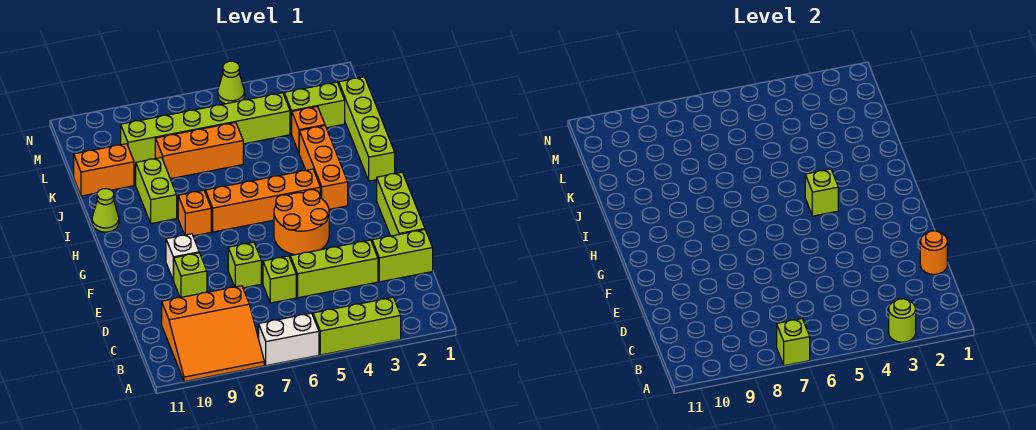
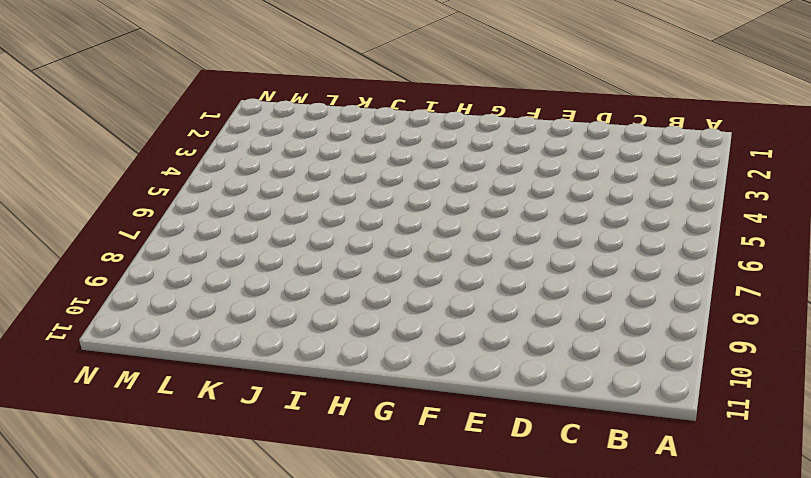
none -> lime brick A3:A5 level 1
none -> white brick A6:A7 level 1
none -> orange slope A8:C10 level 1 top C

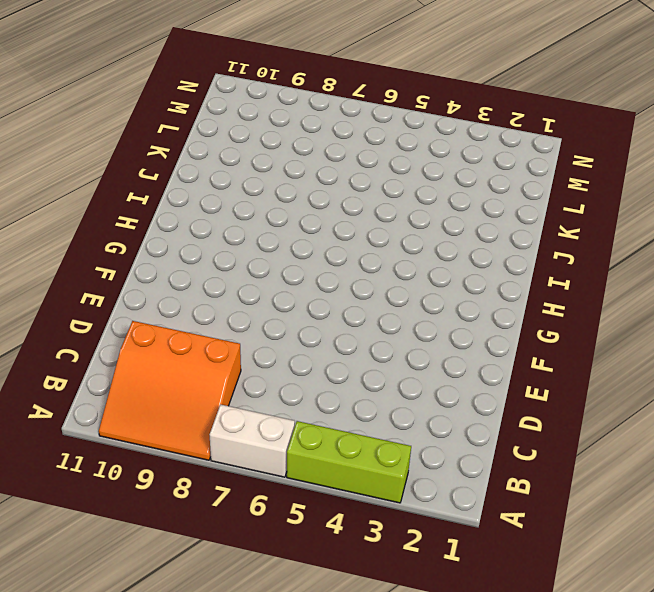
none -> lime brick D1:D2 level 1
none -> lime brick D3:D5 level 1
none -> lime brick D6 level 1

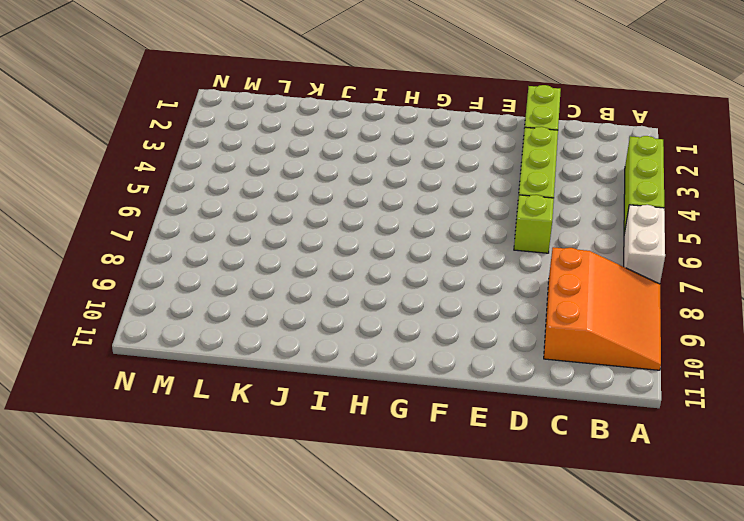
none -> lime brick E1:G1 level 1
none -> lime brick E7 level 1
none -> lime brick E9 level 1

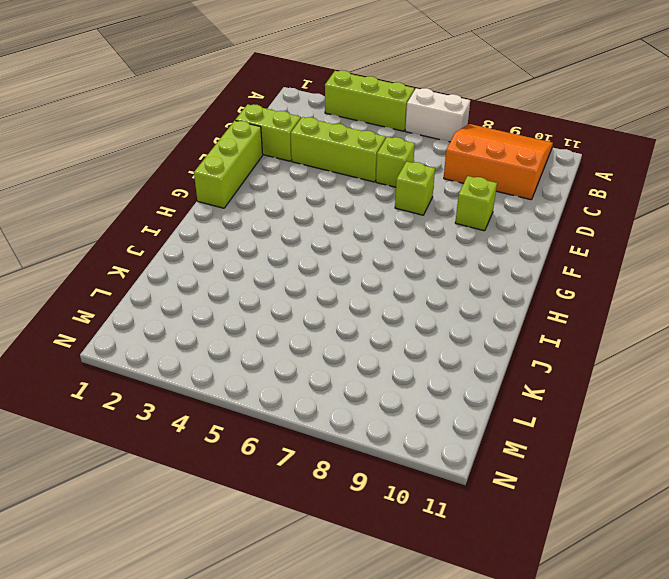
none -> orange round brick F4:G5 level 1
none -> white brick F9 level 1
none -> orange brick H3:J3 level 1

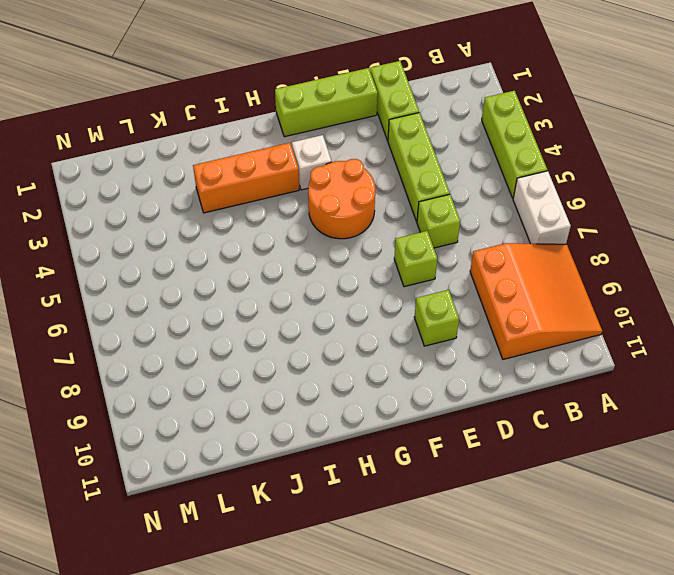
white brick G3 level 1 -> white brick F9 level 1
none -> orange brick H4:H7 level 1
none -> orange brick H8 level 1
none -> lime brick I1:L1 level 1

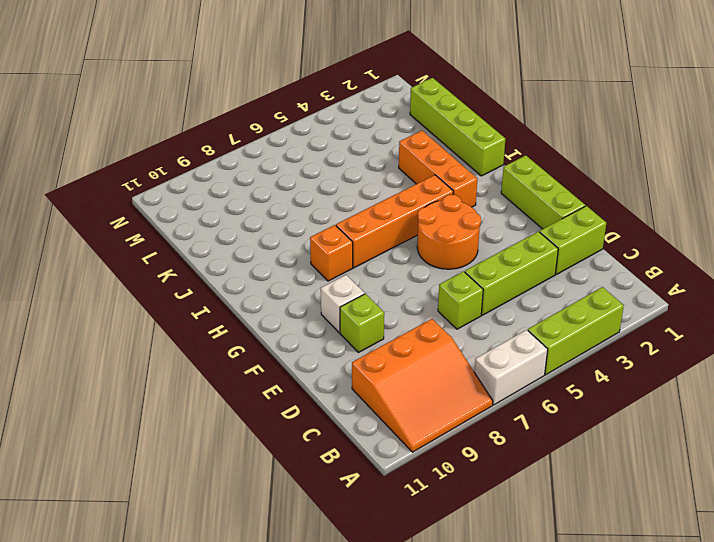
none -> lime brick E7 level 1
none -> lime brick I9:J9 level 1
none -> lime cone I11 level 1

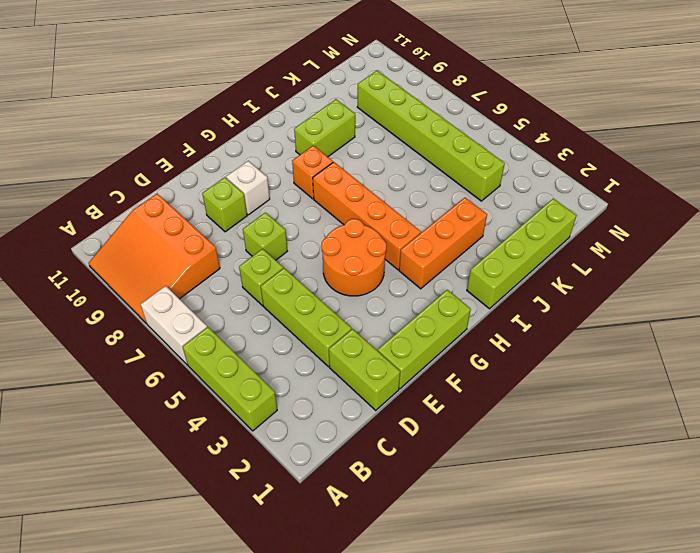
none -> lime cone I11 level 1
none -> orange brick K3 level 1
none -> orange brick K6:K8 level 1

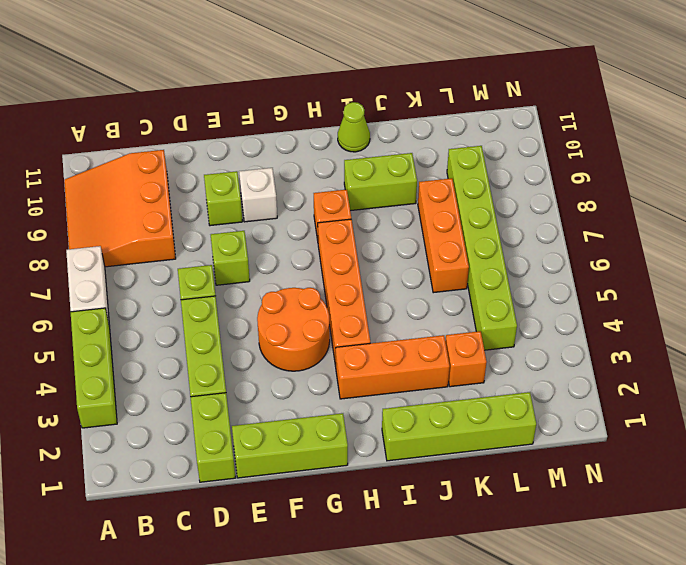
none -> orange brick K10:K11 level 1
none -> lime brick L2:L3 level 1
none -> lime cone N5 level 1

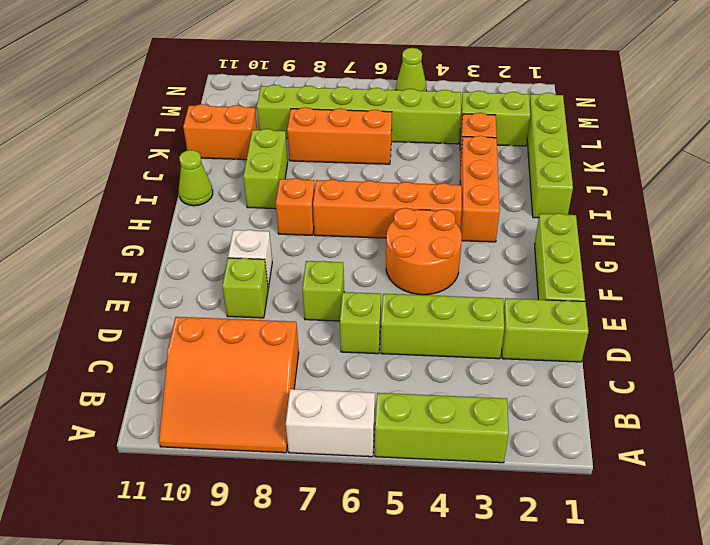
none -> lime round brick A3 level 2
none -> lime brick A7 level 2
none -> orange round brick D1 level 2

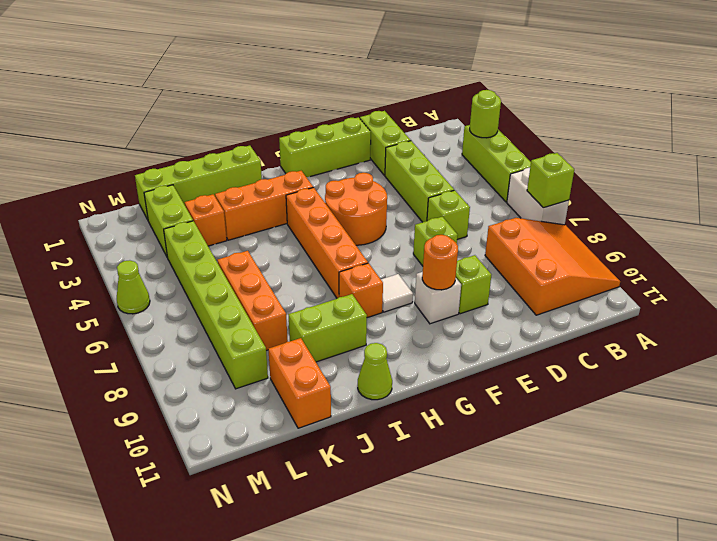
orange round brick F9 level 2 -> orange round brick D1 level 2
white tile G8 level 1 -> none
none -> lime brick H4 level 2

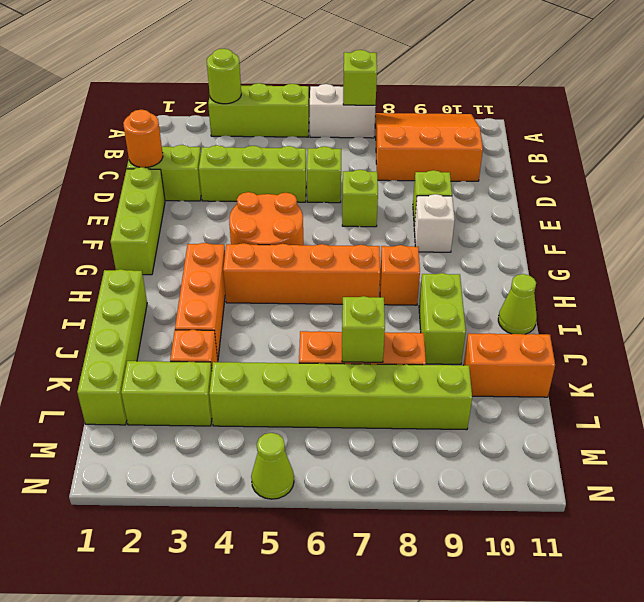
lime brick K7 level 2 -> lime brick H4 level 2

